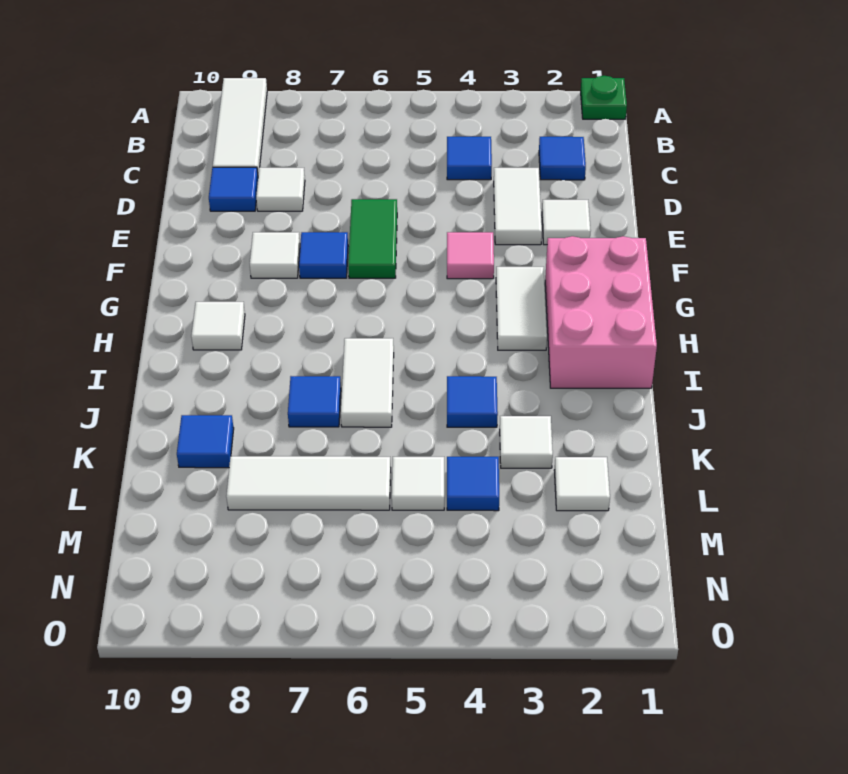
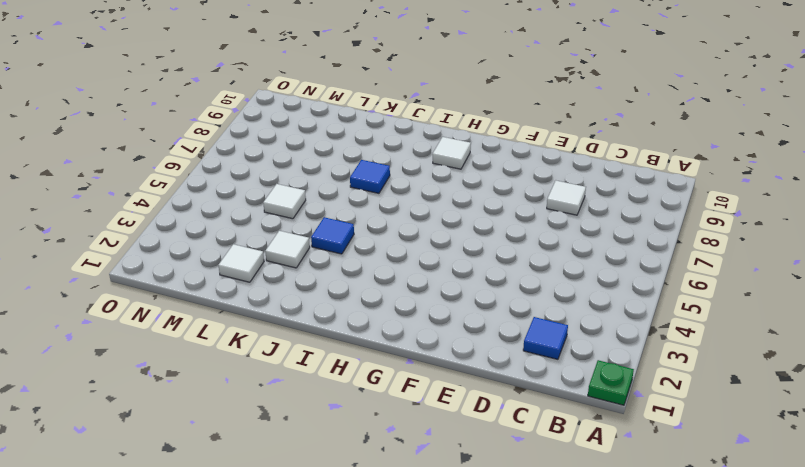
none -> white tile A9:C9 level 1
none -> blue tile C4 level 1
none -> white tile D3:E3 level 1

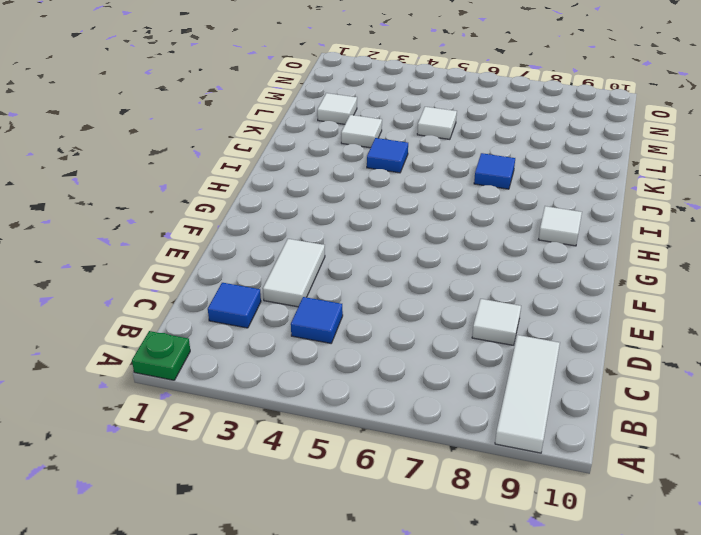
none -> blue tile D9 level 1
none -> white tile E2 level 1
none -> green tile E6:F6 level 1

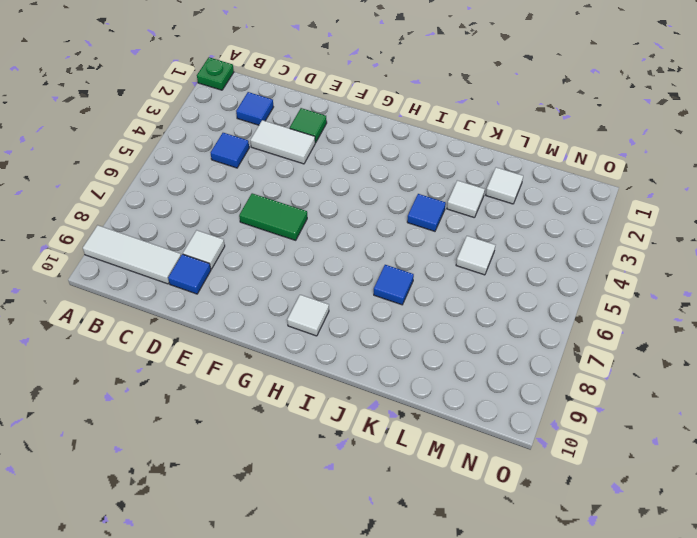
green tile E2 level 1 -> white tile E2 level 1
none -> pink tile F4 level 1
none -> blue tile F7 level 1
none -> white tile F8 level 1

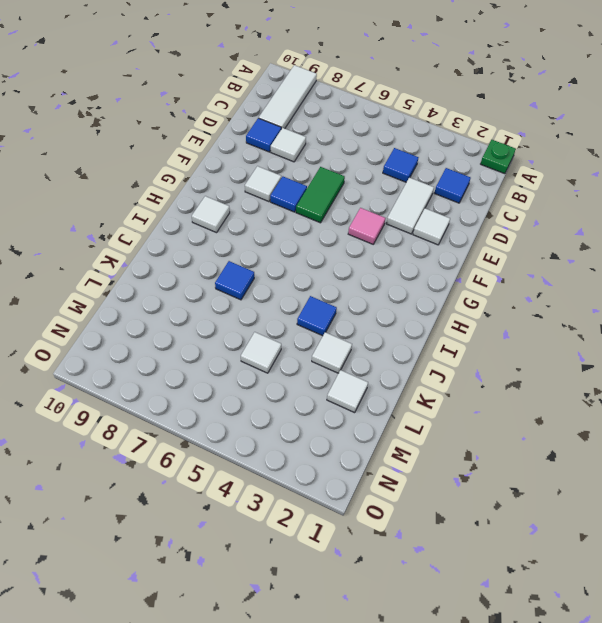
none -> pink brick G1:I2 level 1
none -> white tile G3:H3 level 1
none -> white tile I6:J6 level 1

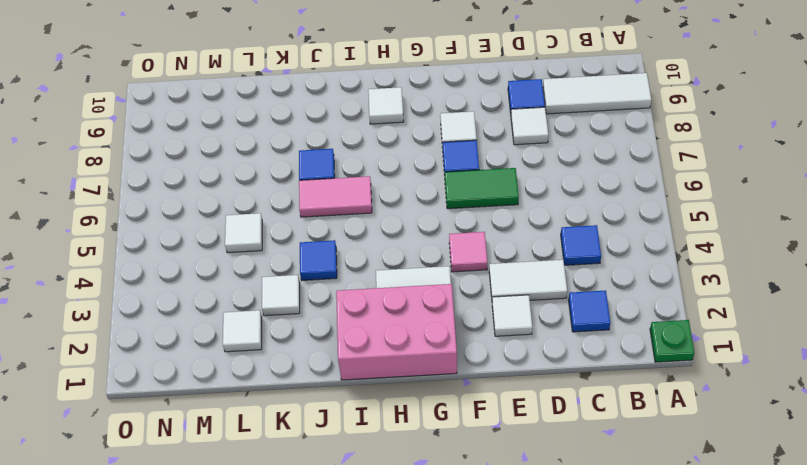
pink tile I6:J6 level 1 -> white tile I6:J6 level 1
none -> blue tile K9 level 1
none -> blue tile L4 level 1
none -> white tile L6:L8 level 1

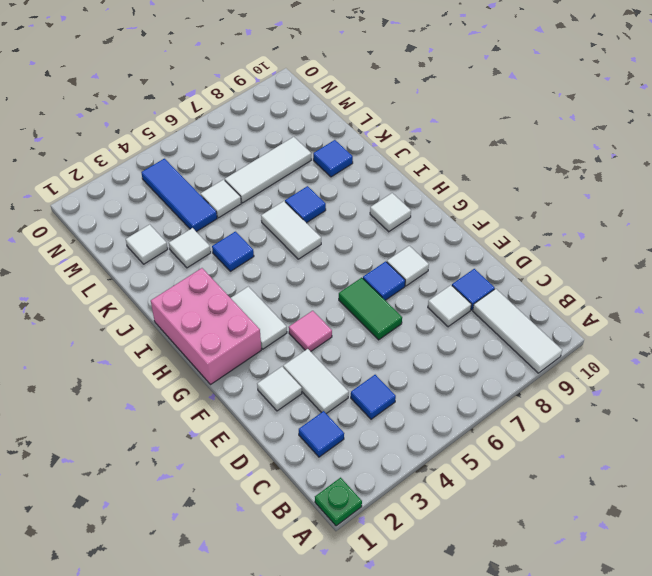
blue tile L4:N4 level 1 -> blue tile L4 level 1

